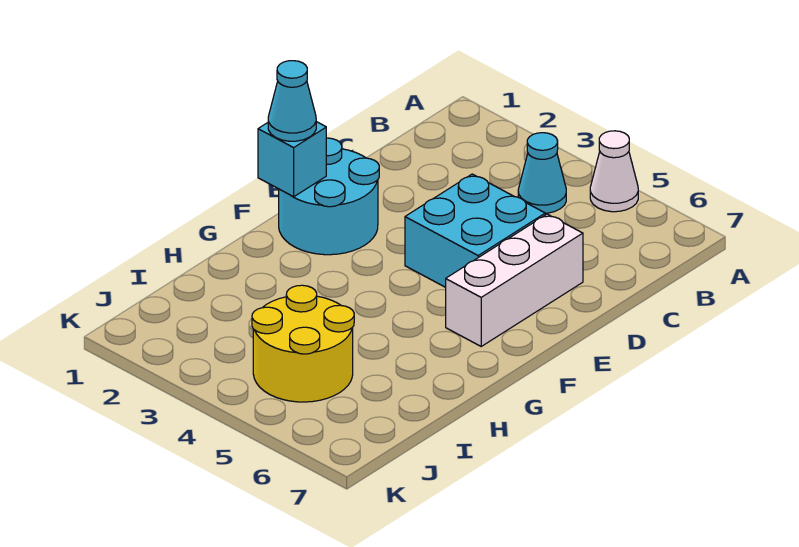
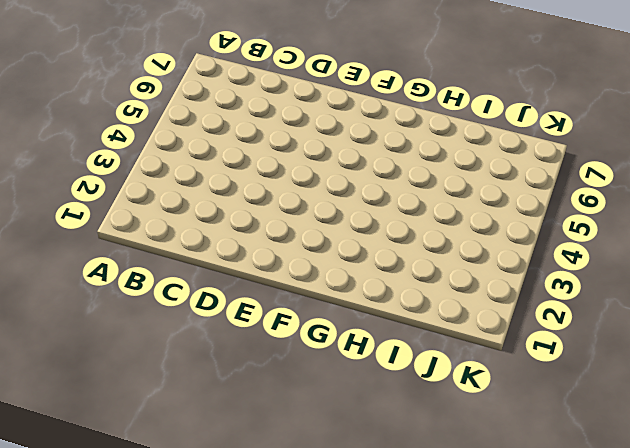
none -> white cone A5 level 1
none -> cyan cone B4 level 1

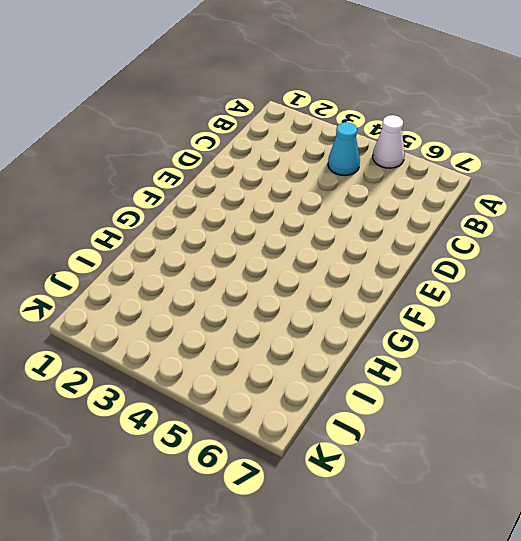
none -> cyan brick D4:E5 level 1
none -> white brick D6:F6 level 1

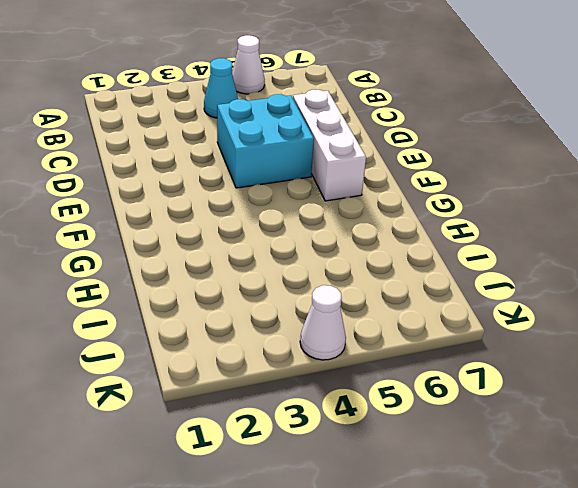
white cone K4 level 1 -> none
none -> cyan round brick E1:F2 level 1
none -> yellow round brick I4:J5 level 1

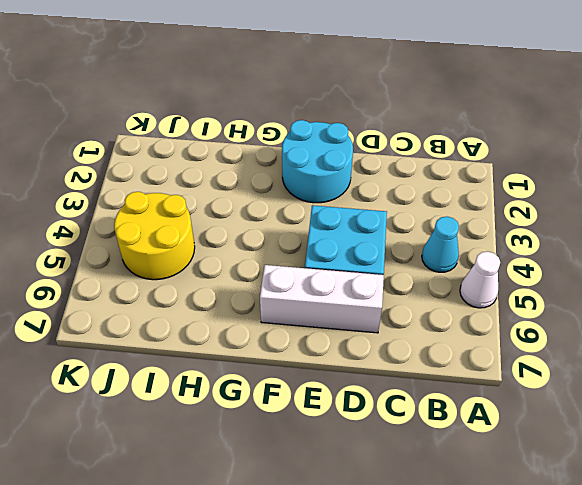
none -> cyan brick F1 level 2
none -> cyan cone F1 level 3

